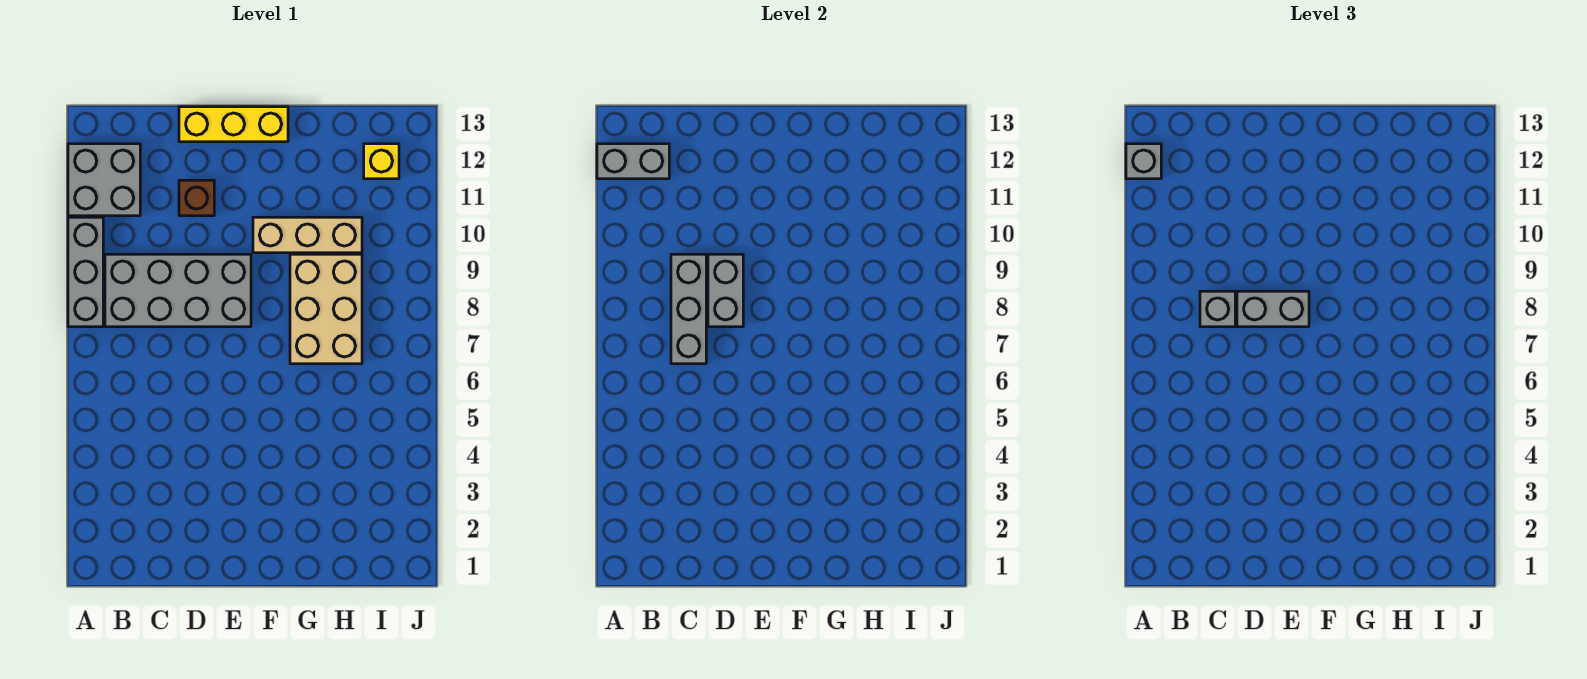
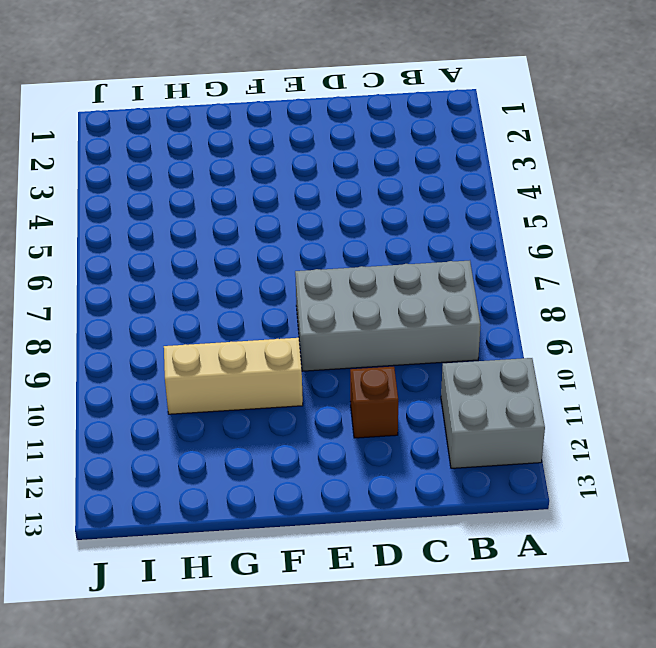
none -> grey brick A8:A10 level 1
none -> yellow brick D13:F13 level 1
none -> tan brick G7:H9 level 1

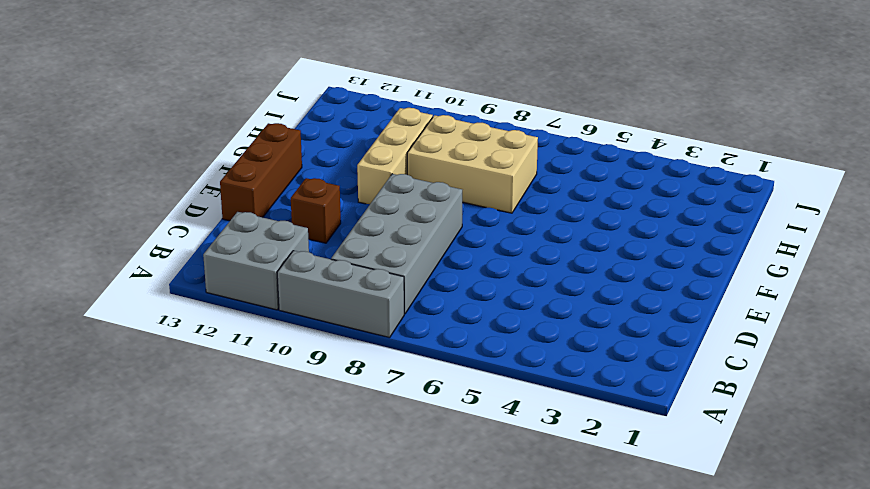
brown brick D13:F13 level 1 -> yellow brick D13:F13 level 1
none -> yellow brick I12 level 1
none -> grey brick A12:B12 level 2
none -> grey brick C7:C9 level 2

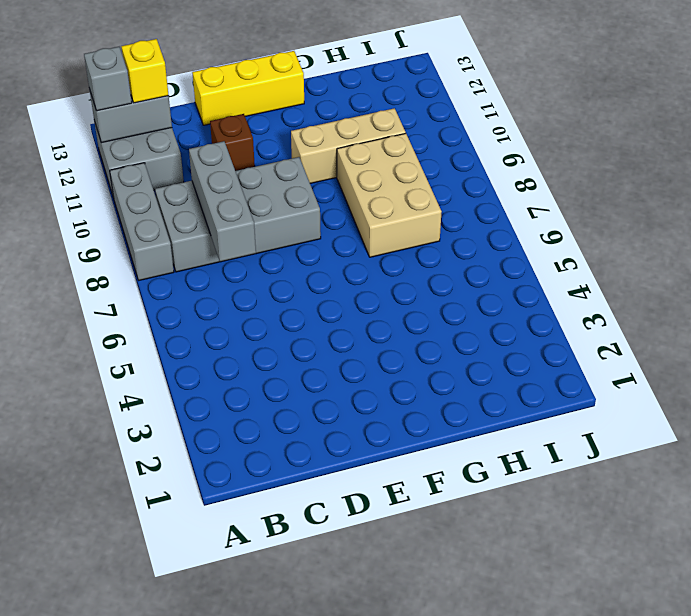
yellow brick B12 level 3 -> yellow brick I12 level 1
none -> grey brick D8:D9 level 2
none -> grey brick C8 level 3
none -> grey brick D8:E8 level 3

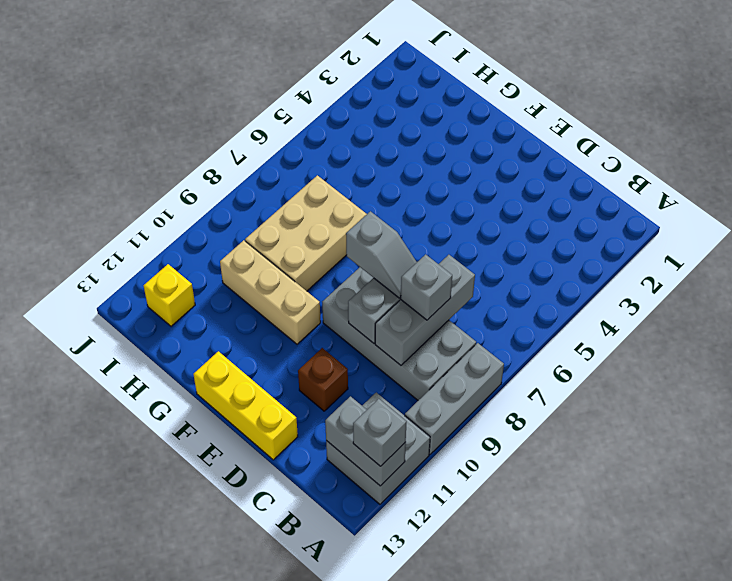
grey slope D8:E8 level 3 top E -> grey brick D8:E8 level 3

